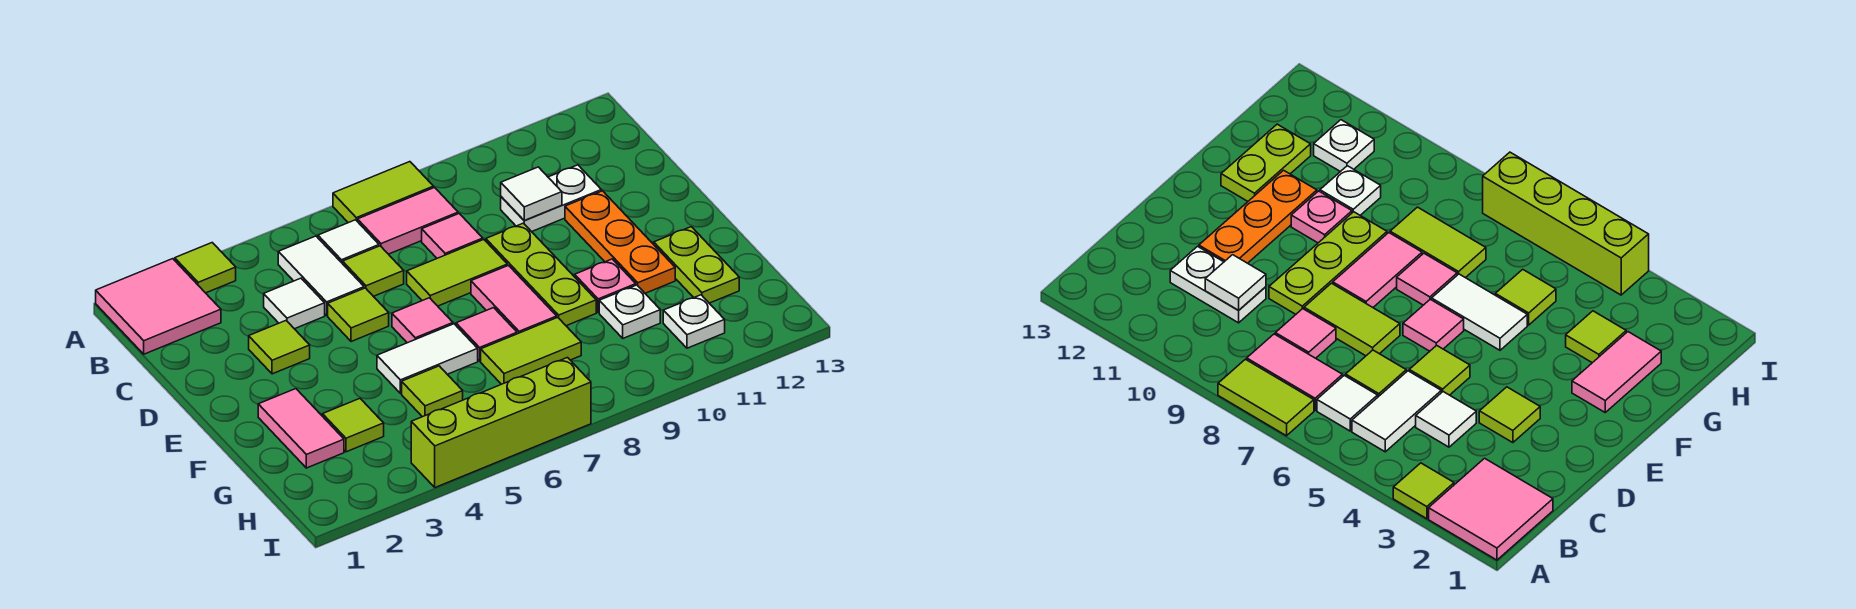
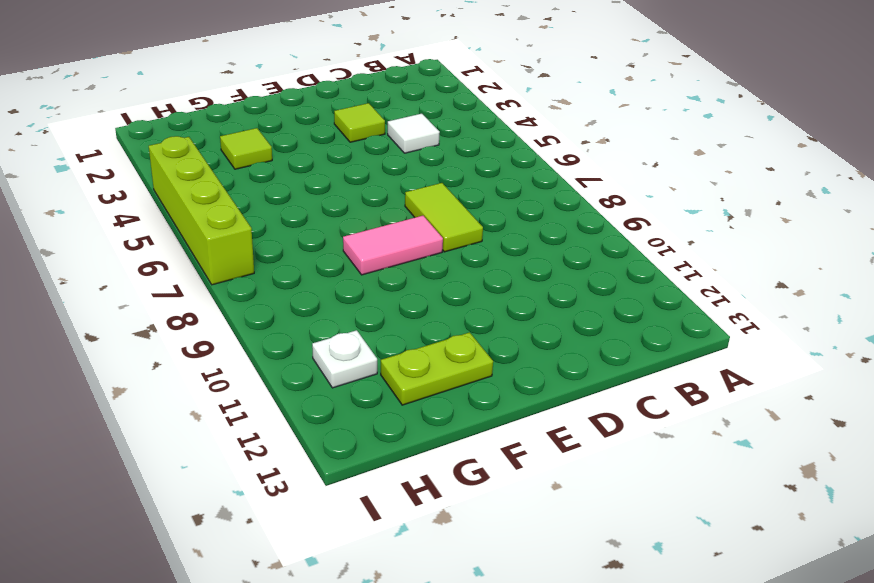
none -> pink tile A1:B2 level 1
none -> lime tile A3 level 1
none -> lime tile A7:A8 level 1

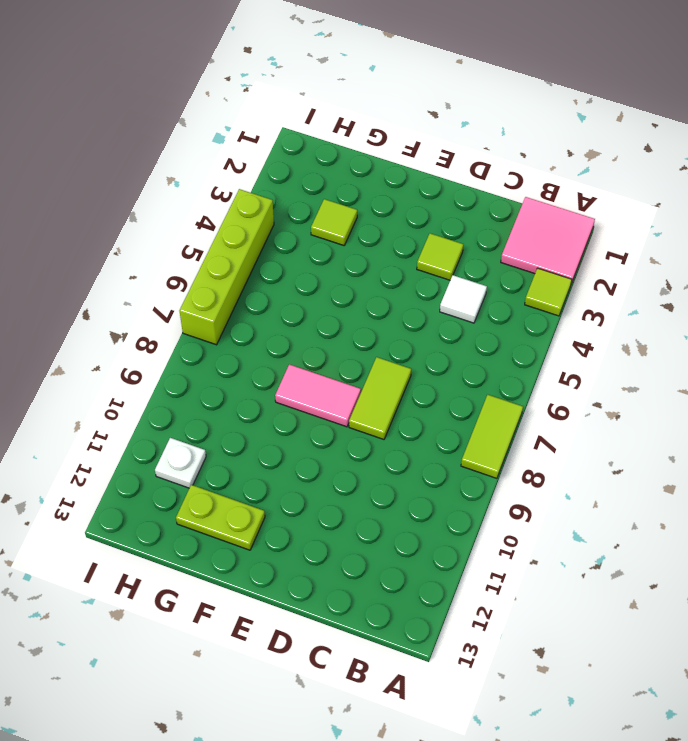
none -> white tile B5:C5 level 1
none -> white tile B6 level 1
none -> pink tile B7:B8 level 1

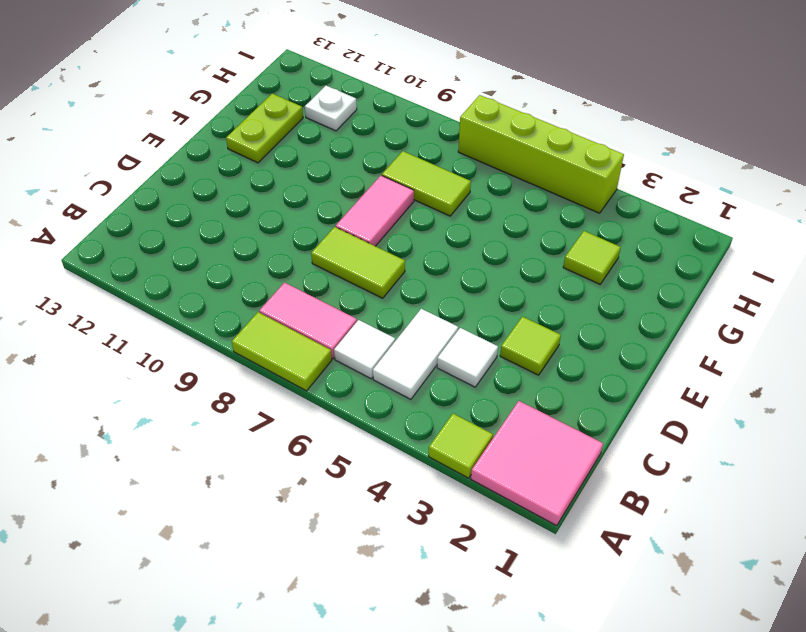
none -> lime tile C6 level 1
none -> pink tile C8 level 1
none -> white plate C10:C11 level 1

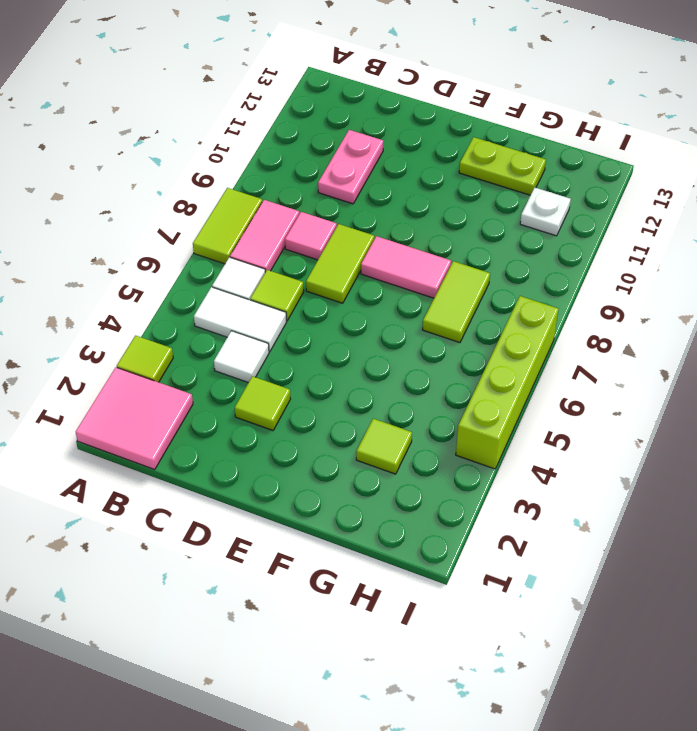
pink plate C10:C11 level 1 -> white plate C10:C11 level 1
none -> lime tile D5 level 1
none -> lime plate D9:F9 level 1
none -> orange plate D11:F11 level 1

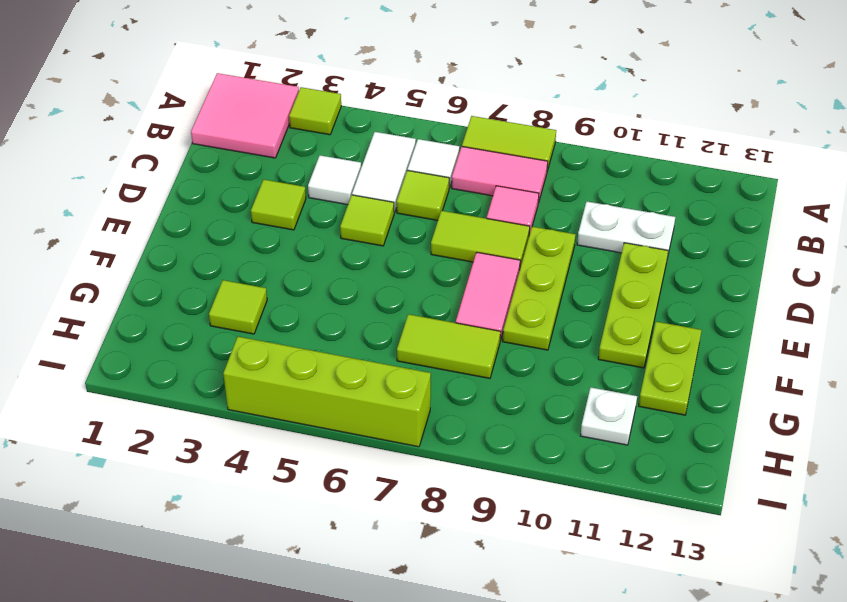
lime plate D11:F11 level 1 -> orange plate D11:F11 level 1
none -> pink tile E6 level 1
none -> pink tile F2:G2 level 1
none -> white tile F5:F6 level 1

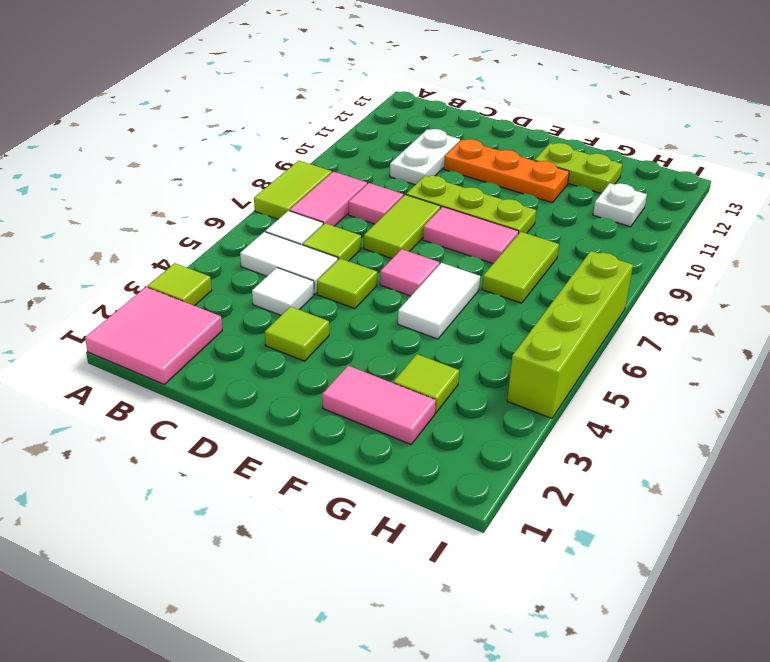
none -> pink tile F7 level 1
none -> pink plate F10 level 1
none -> lime tile G5 level 1

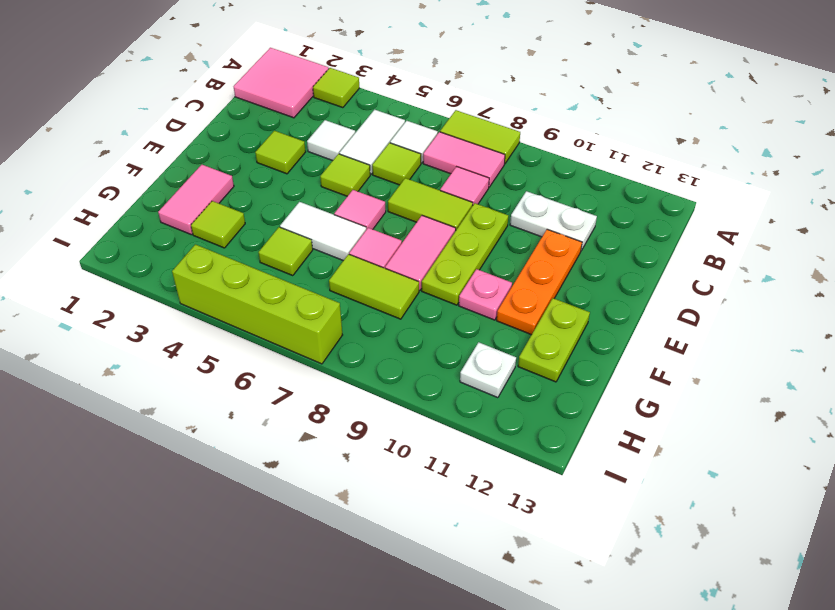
none -> white plate G10 level 1
none -> white tile C10 level 2

